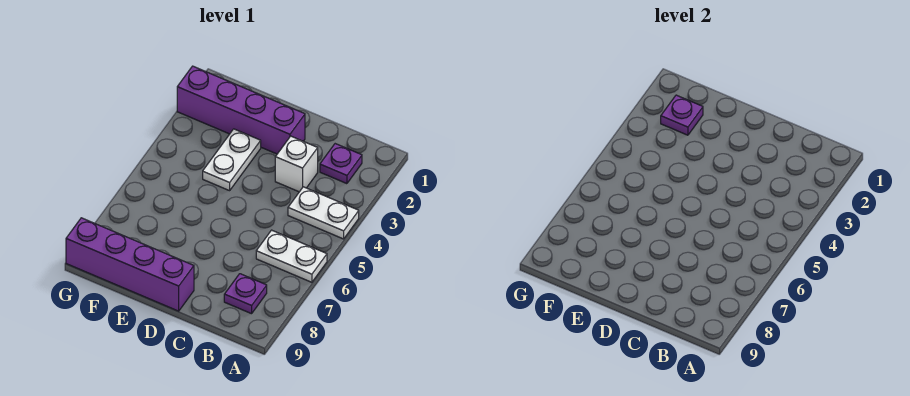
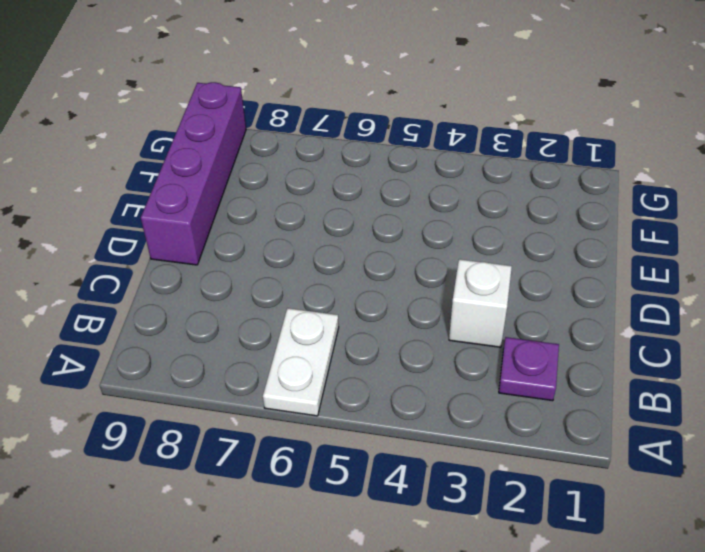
none -> white plate A4:B4 level 1
none -> purple plate B8 level 1

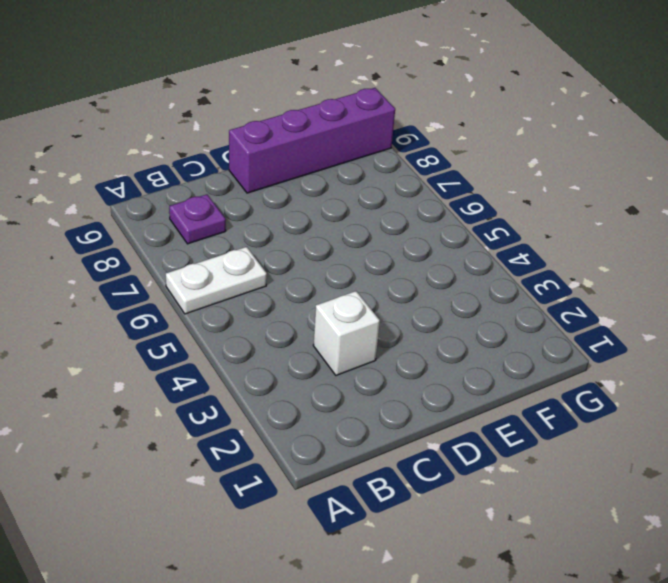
none -> white plate A4:B4 level 1
none -> purple plate B2 level 1

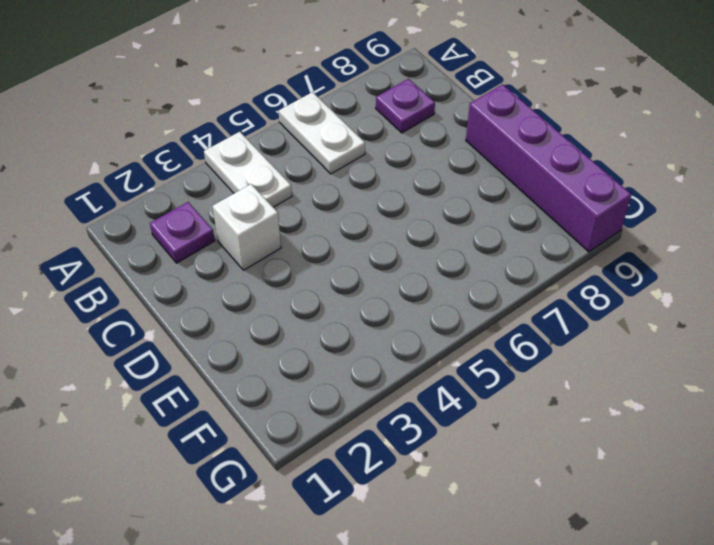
none -> purple brick D2:G2 level 1
none -> white plate E3:E4 level 1

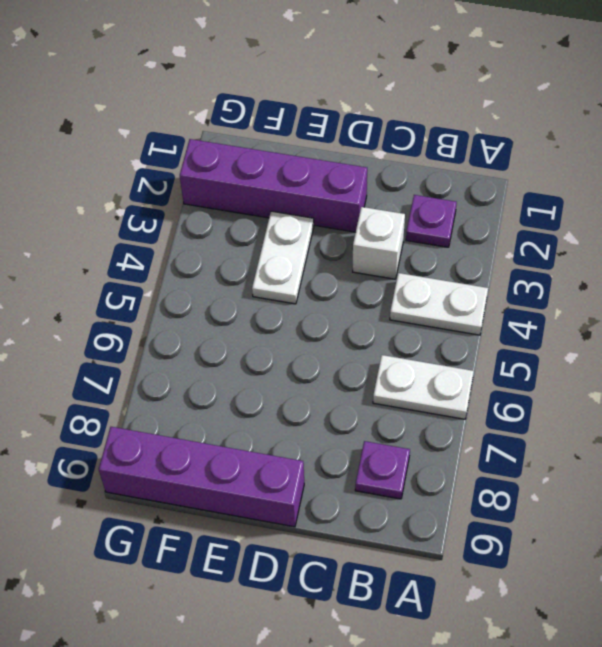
none -> purple plate F2 level 2

